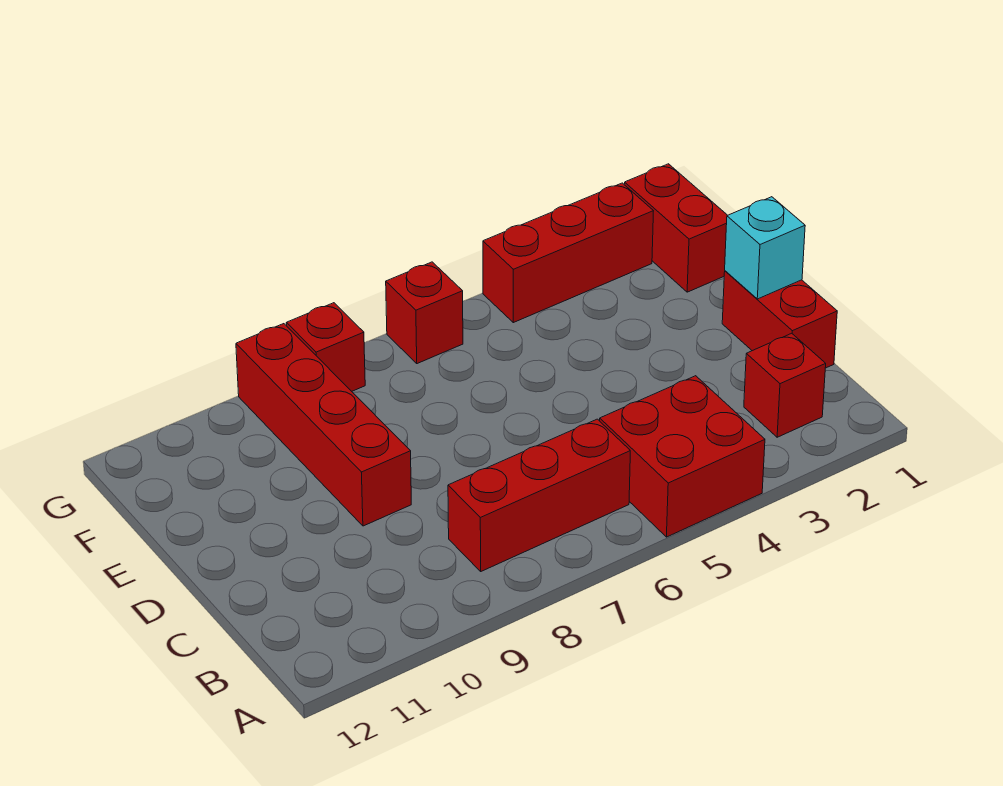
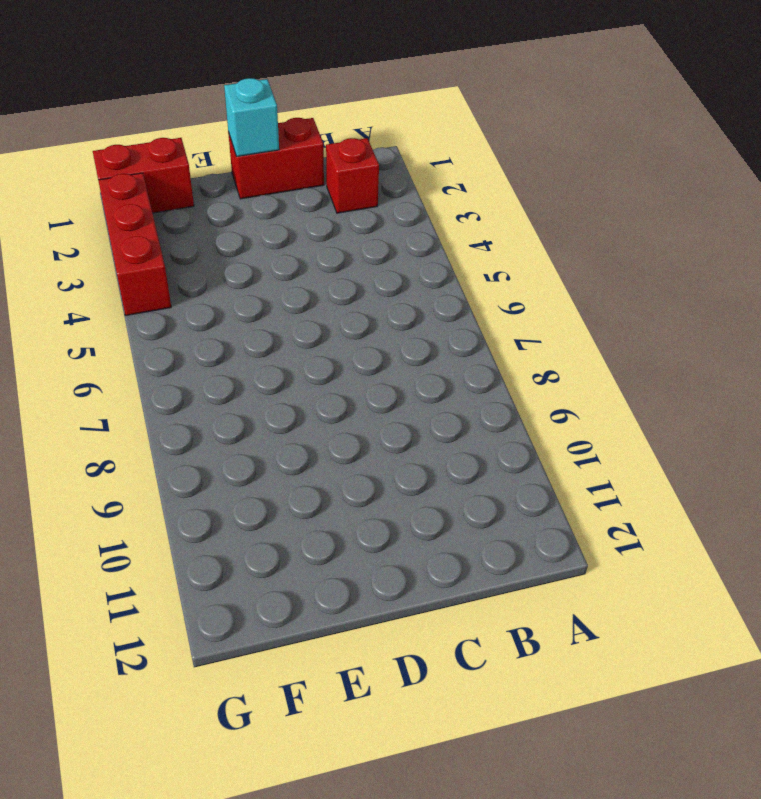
none -> red brick A4:B5 level 1
none -> red brick B6:B8 level 1

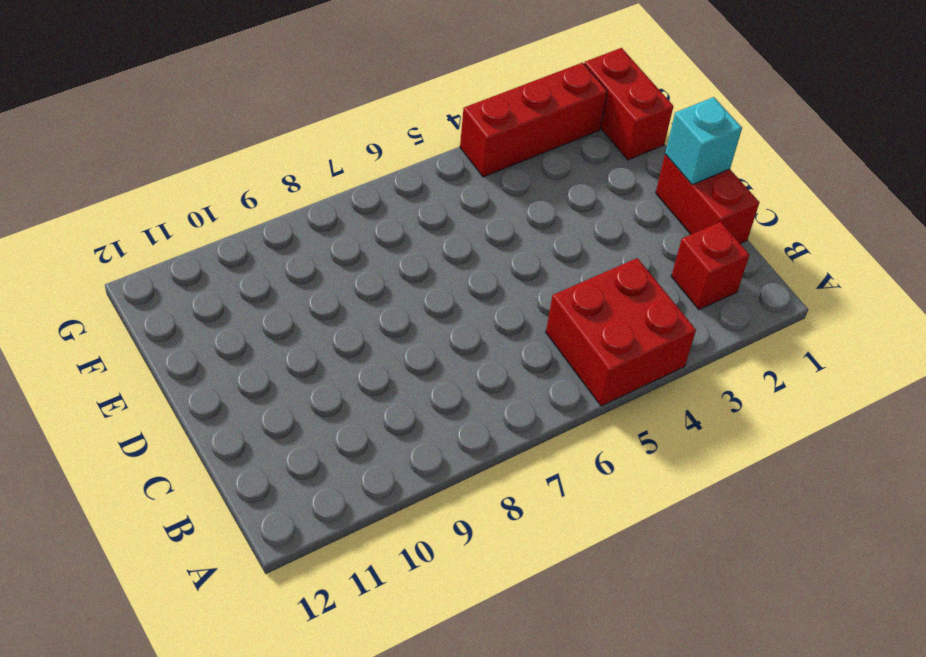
none -> red brick B6:B8 level 1
none -> red brick D9:G9 level 1

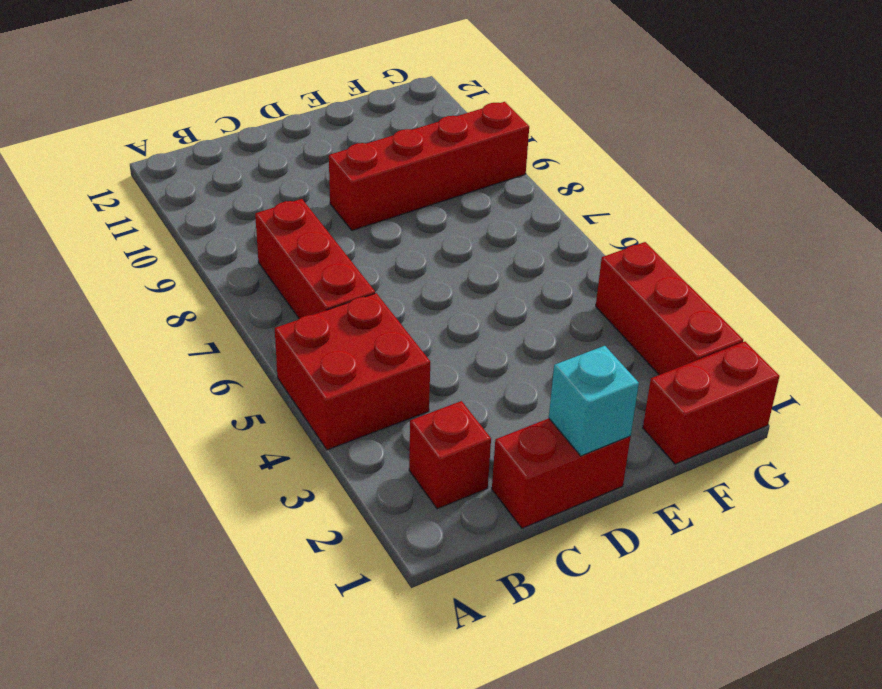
none -> red brick G6 level 1
none -> red brick G8 level 1

